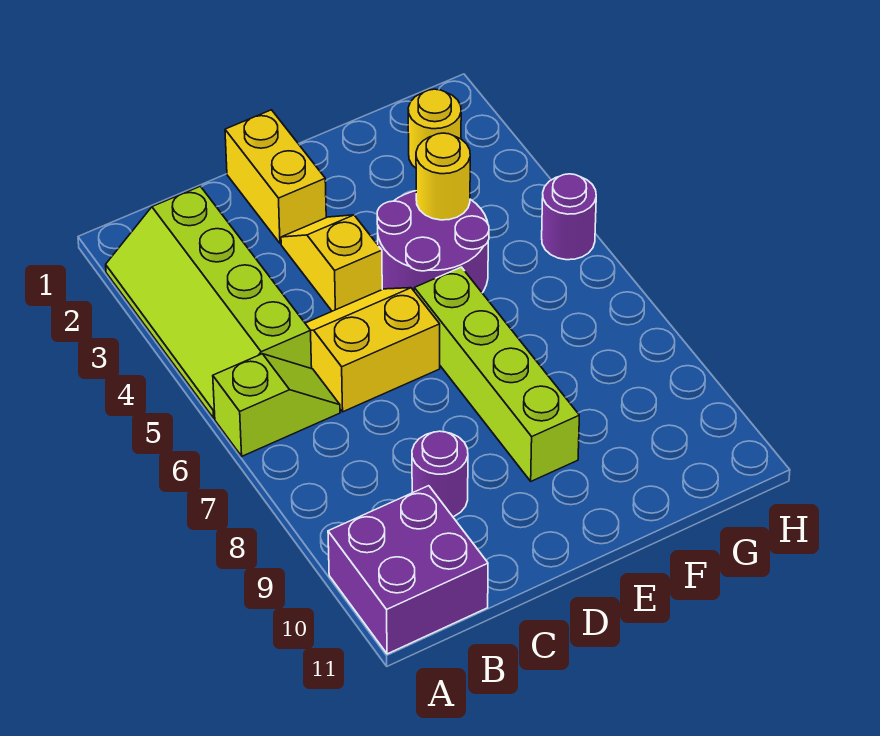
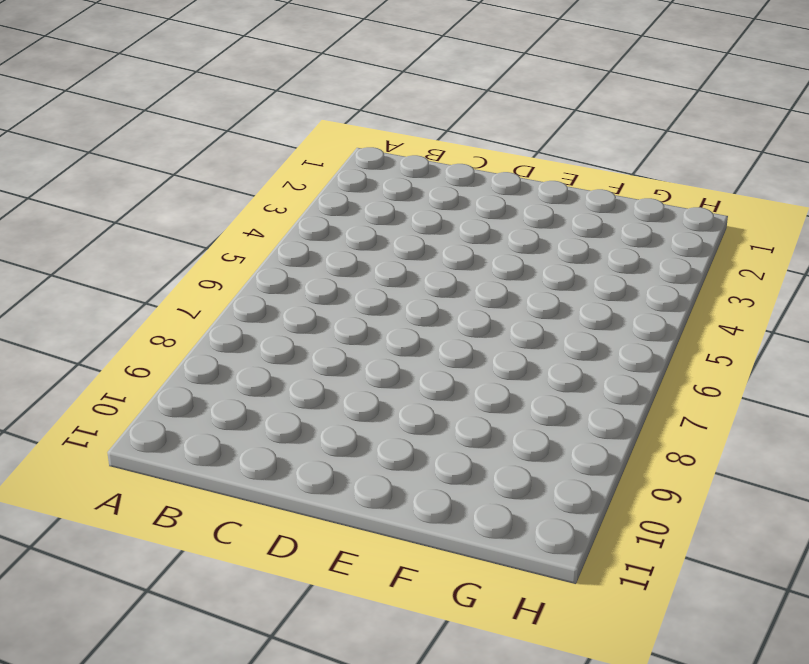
none -> lime slope A2:B5 level 1 top B
none -> lime slope A6:B6 level 1 top A
none -> purple brick A10:B11 level 1

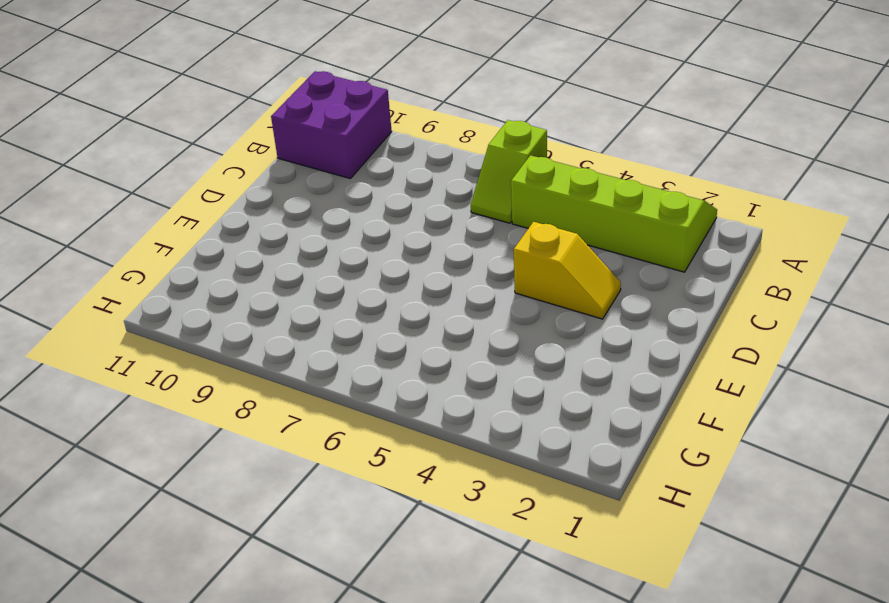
none -> yellow slope C5:D6 level 1 top 6
none -> purple round brick C9 level 1
none -> yellow brick D1:D2 level 1

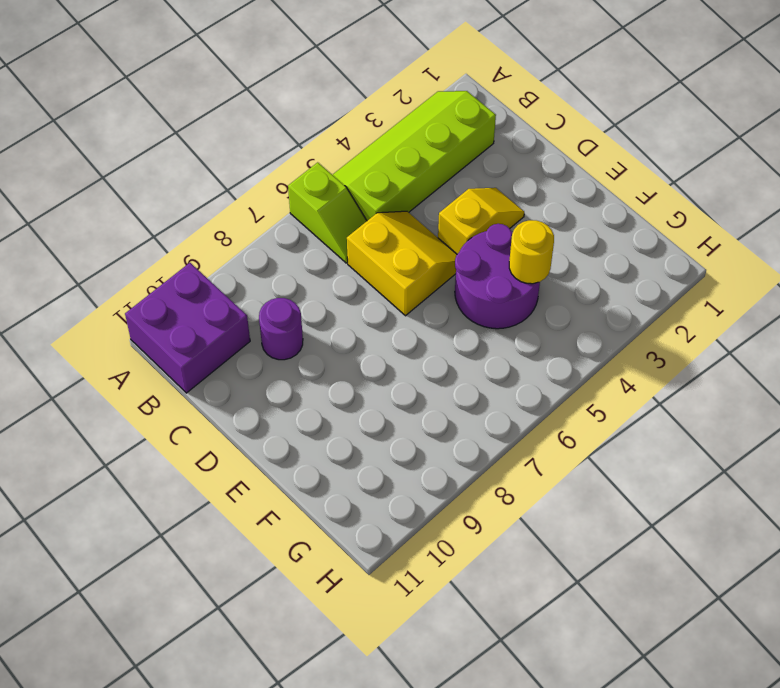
none -> yellow brick D1:D2 level 1
none -> lime brick E6:E9 level 1
none -> yellow round brick G2 level 1

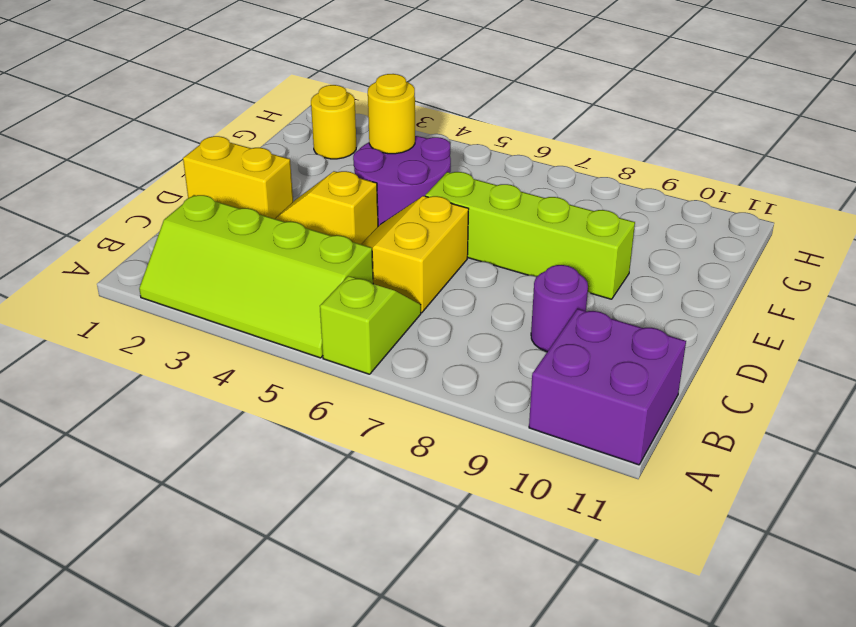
none -> purple round brick H5 level 1

